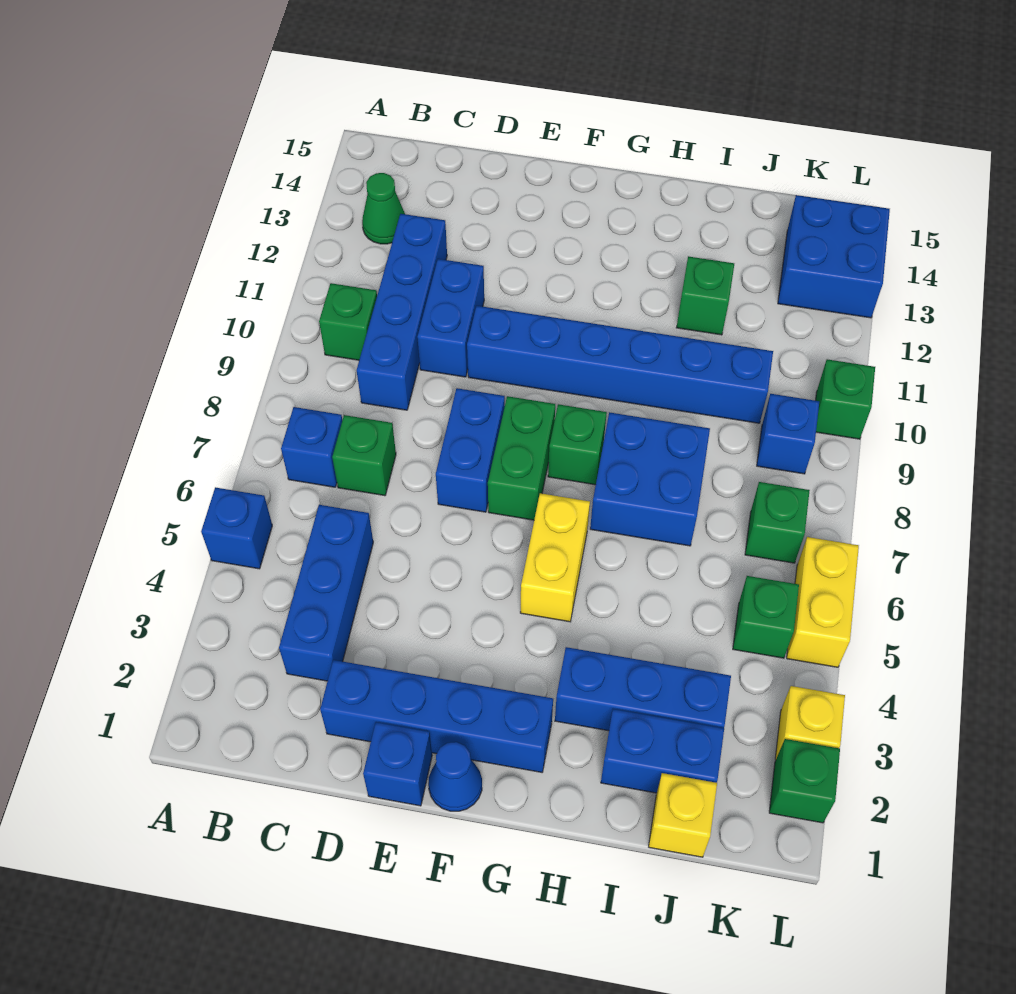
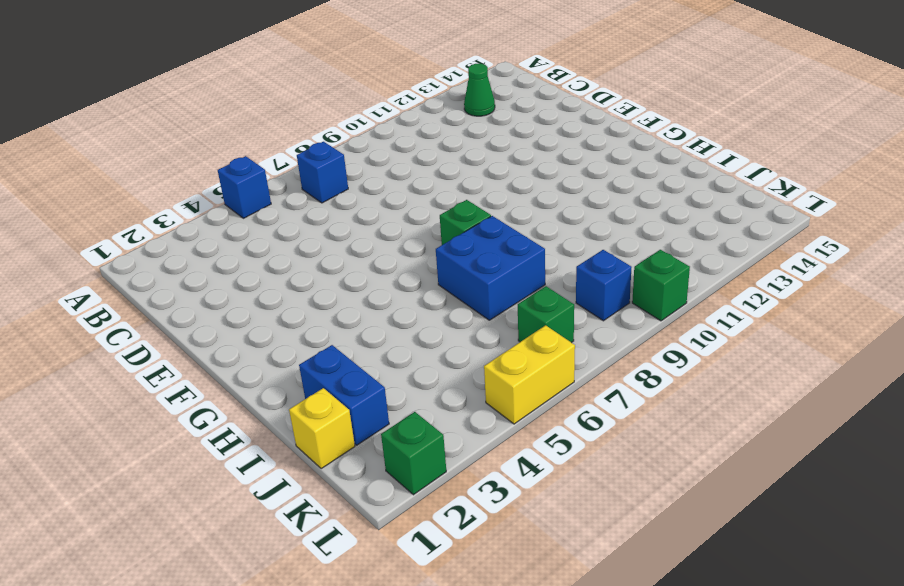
none -> green brick B10 level 1
none -> blue brick C3:C5 level 1
none -> green brick C7 level 1

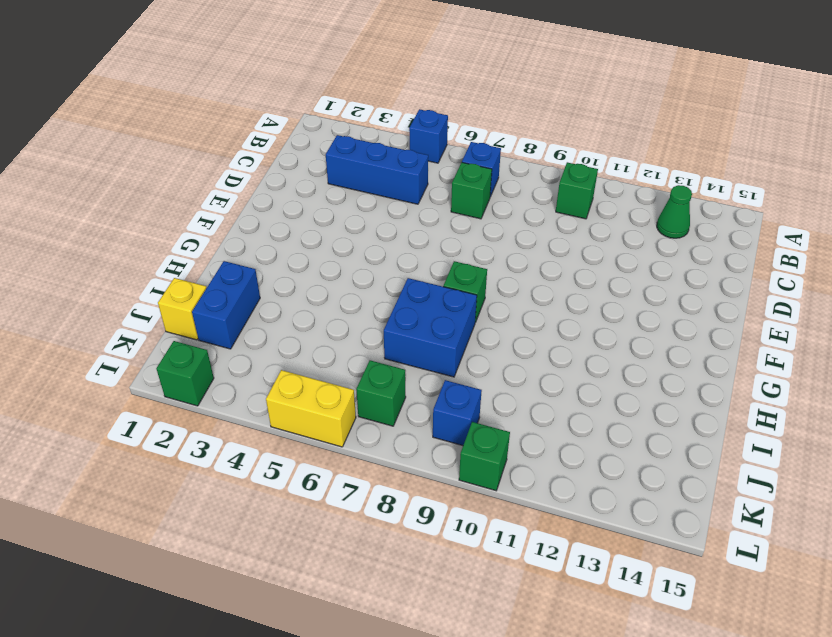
none -> blue brick C9:C12 level 1
none -> blue brick D2:G2 level 1
none -> blue brick D10:D11 level 1

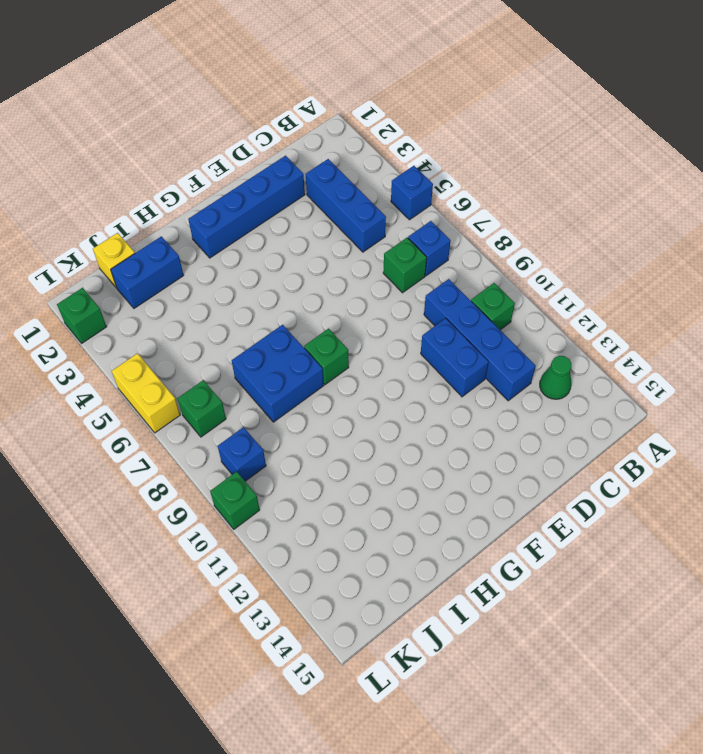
none -> blue brick E1 level 1
none -> blue brick E7:E8 level 1
none -> blue brick E10:J10 level 1

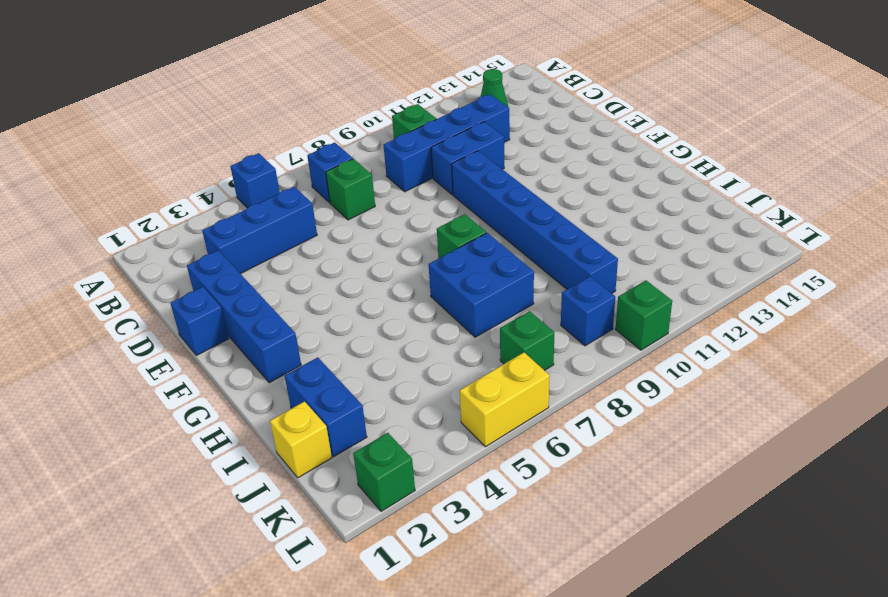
none -> blue brick E7:E8 level 1
none -> blue cone F1 level 1
none -> green brick F7:F8 level 1

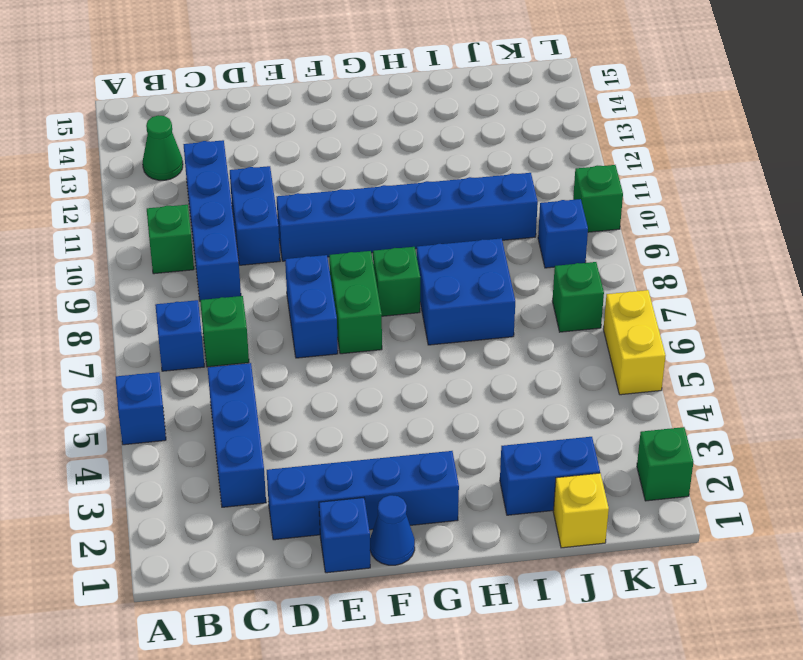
none -> yellow brick G5:G6 level 1
none -> blue brick H3:J3 level 1
none -> green brick I12 level 1

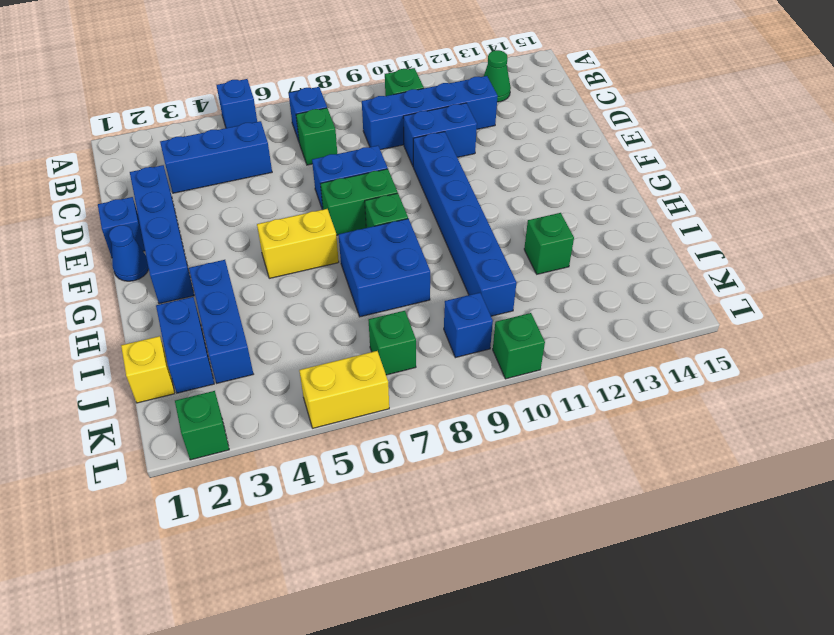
none -> green brick K5 level 1
none -> blue brick K13:L14 level 1
none -> yellow brick L3 level 1

